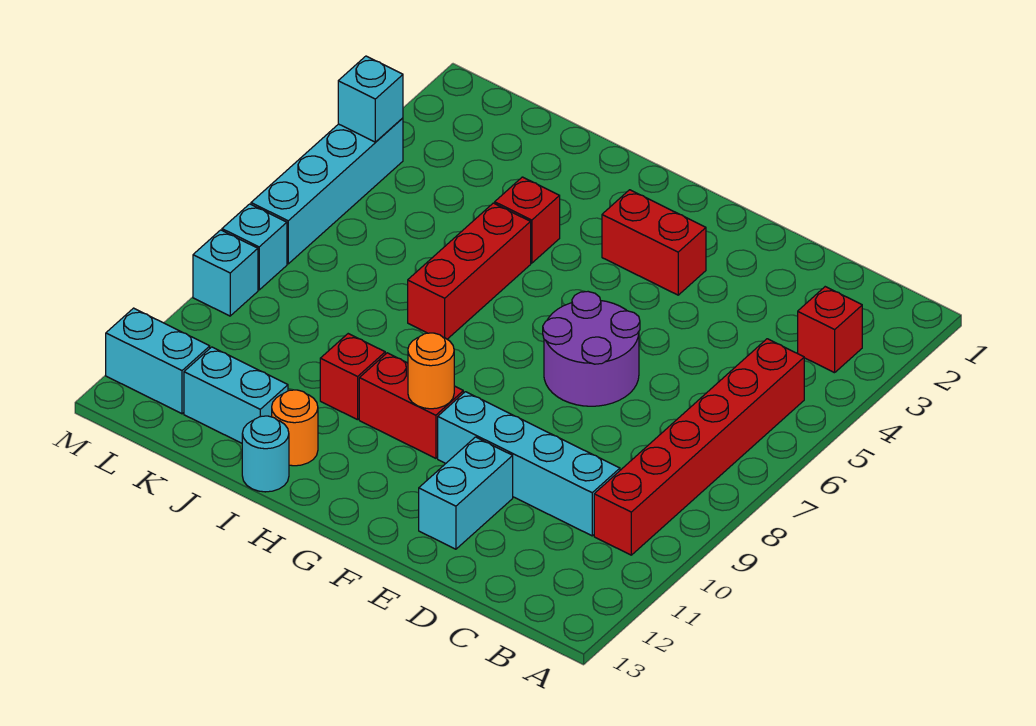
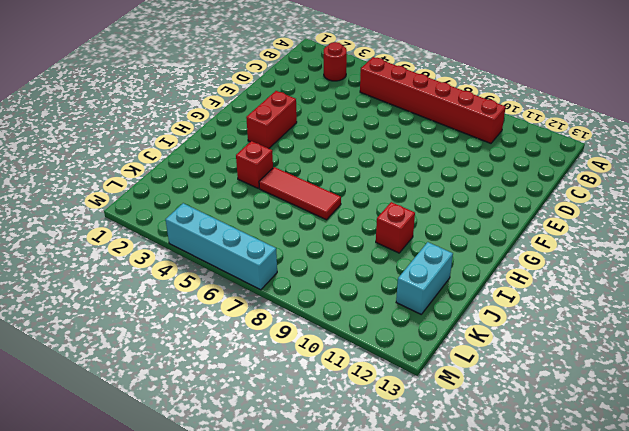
red round brick B3 level 1 -> red brick B3 level 1
red tile I5:I7 level 1 -> red brick I5:I7 level 1
none -> cyan brick C10:F10 level 1
none -> purple round brick E6:F7 level 1
none -> cyan brick E11:E12 level 1

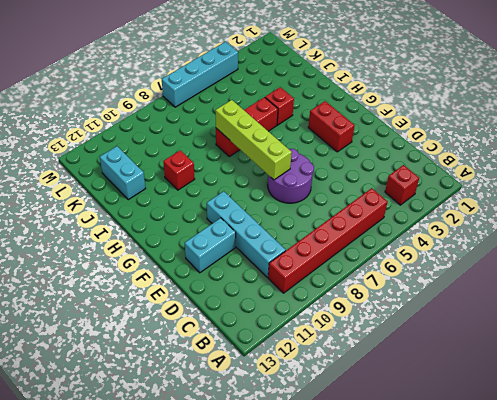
lime brick F7:I7 level 2 -> none
none -> red brick G10:H10 level 1
none -> orange round brick I12 level 1
none -> cyan round brick I13 level 1

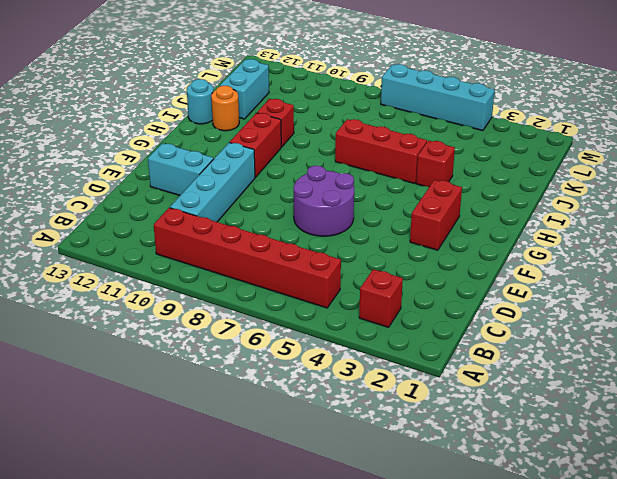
none -> cyan brick L12:M12 level 1
none -> cyan brick M8 level 1
none -> cyan brick M9 level 1

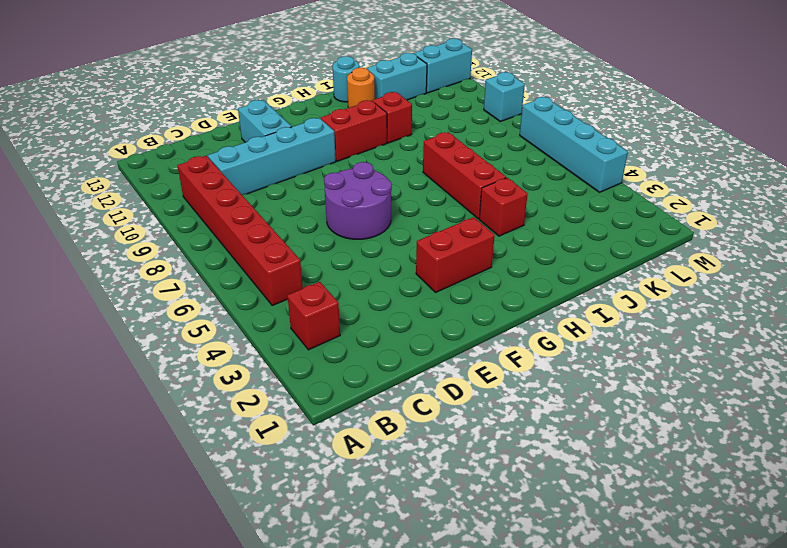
none -> cyan brick M8 level 1
none -> orange round brick G10 level 2
none -> cyan brick M4 level 2

